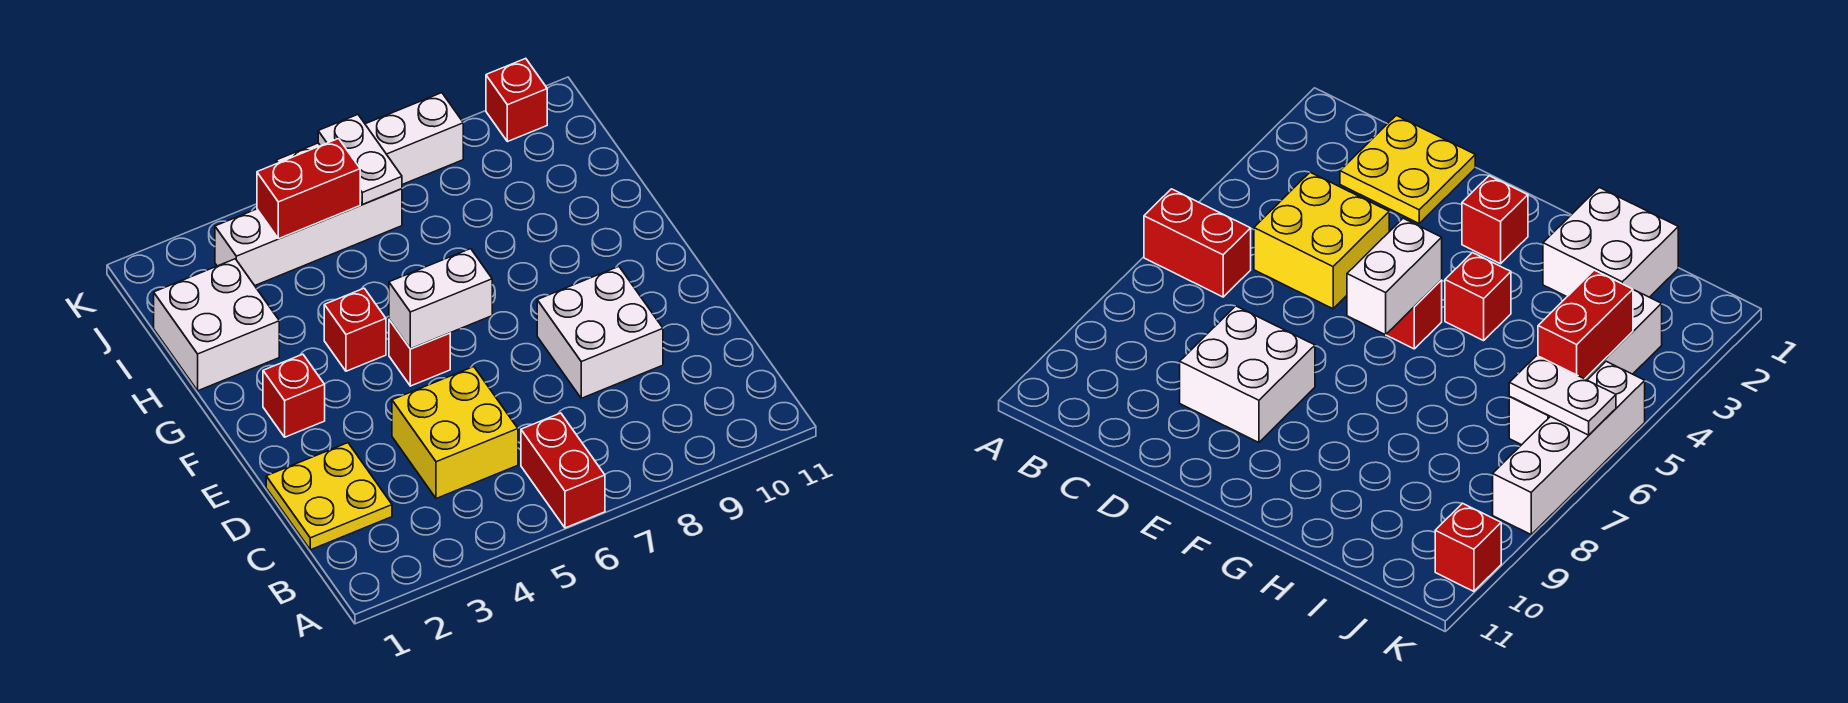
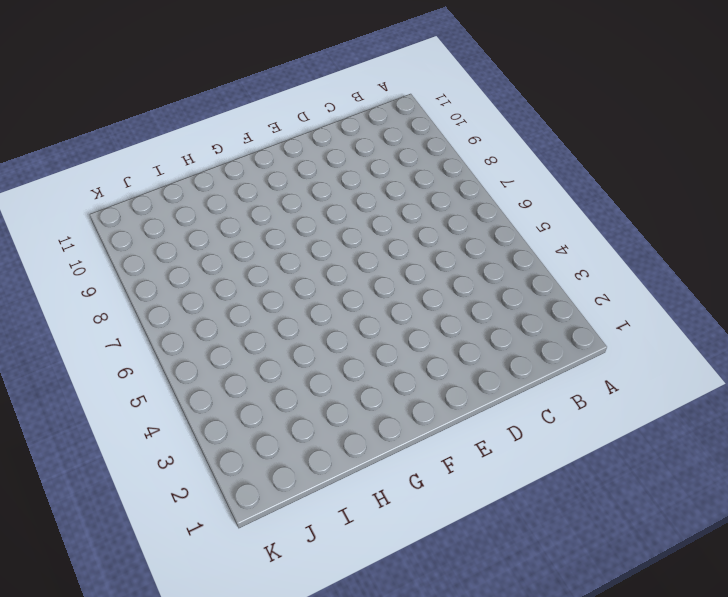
none -> red brick A6:B6 level 1
none -> yellow plate C1:D2 level 1
none -> yellow brick C4:D5 level 1

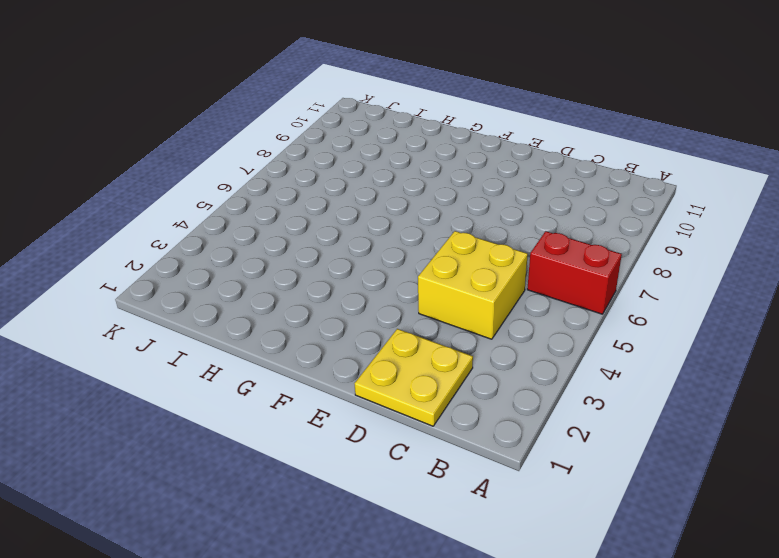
none -> white brick D8:E9 level 1
none -> red brick F2 level 1
none -> red brick F5 level 1

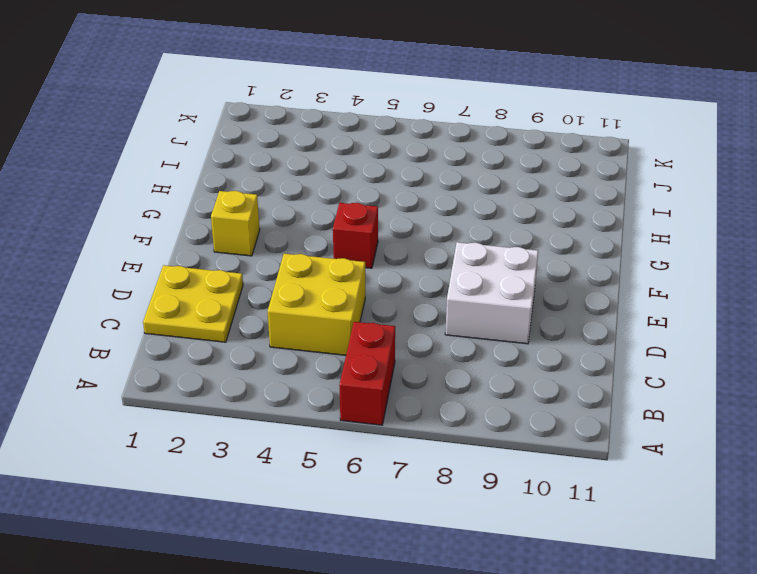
yellow brick F2 level 1 -> red brick F2 level 1
none -> red brick G4 level 1
none -> white brick H1:I2 level 1
none -> white brick J3:J6 level 1

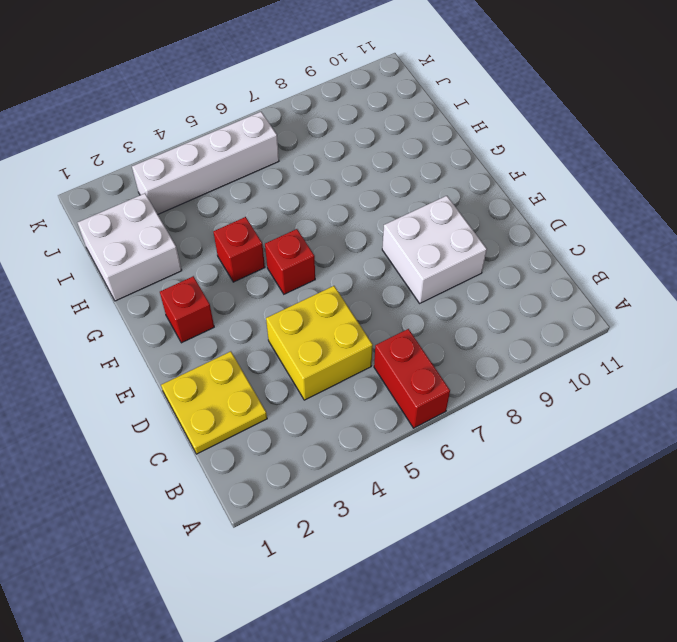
none -> white brick K5:K8 level 1
none -> red brick K10 level 1
none -> white brick F5:F6 level 2

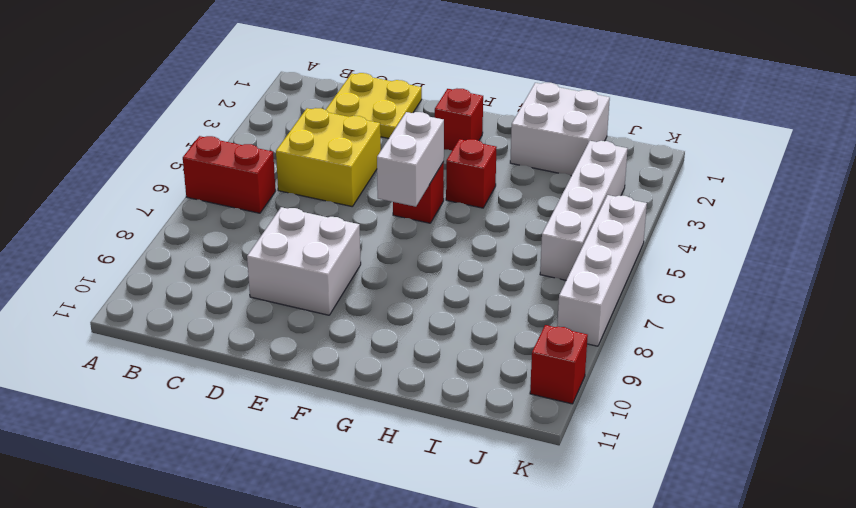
none -> red brick J4:J5 level 2
none -> white plate J6:K6 level 2

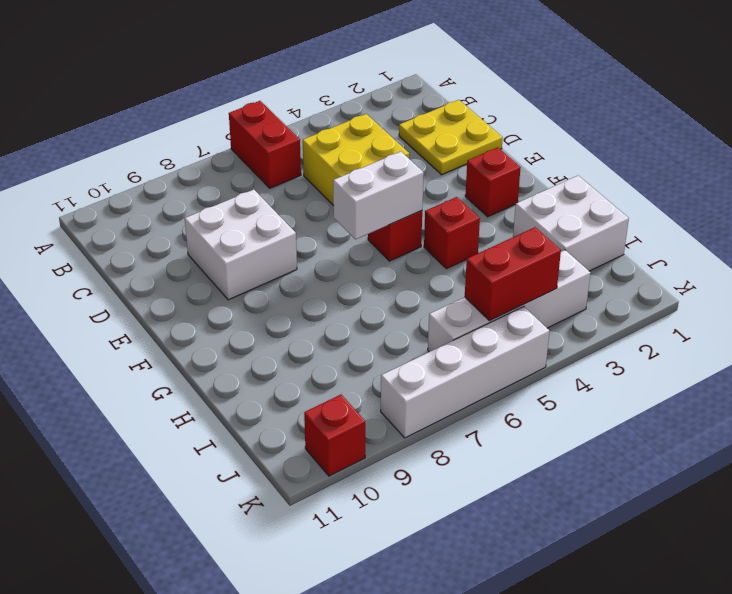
none -> white plate J6:K6 level 2

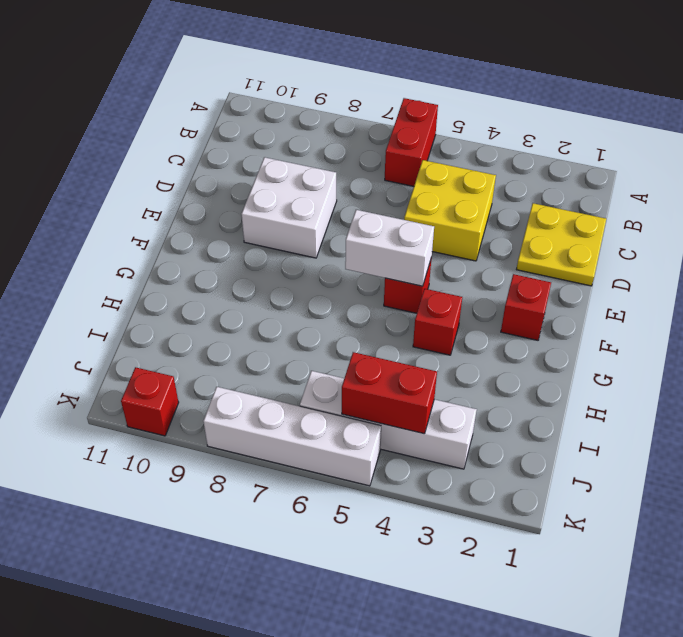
none -> white brick H1:I2 level 1
none -> white plate J6:K6 level 2

